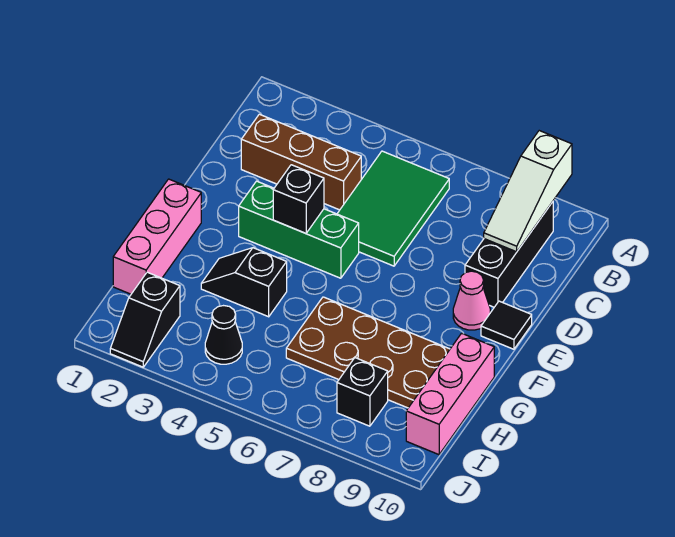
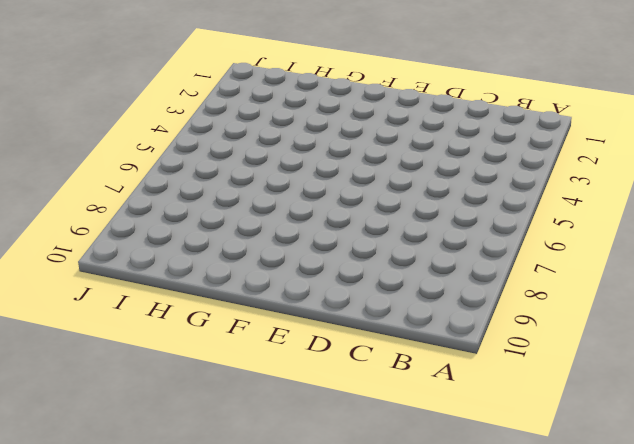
none -> green tile B5:D6 level 1
none -> black brick B9:D9 level 1
none -> brown brick C2:C4 level 1

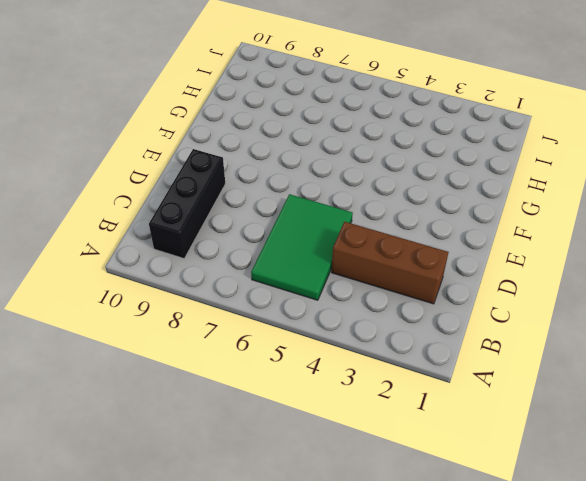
none -> green brick E3:E5 level 1
none -> pink cone E9 level 1
none -> black tile E10 level 1

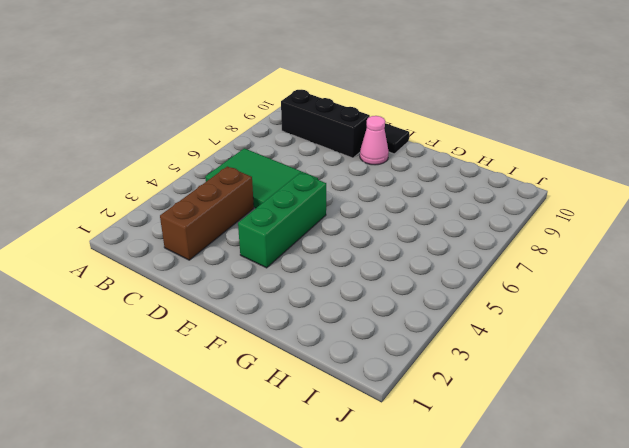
none -> pink brick F1:H1 level 1
none -> black slope G3:G4 level 1 top 4
none -> brown plate G6:H9 level 1

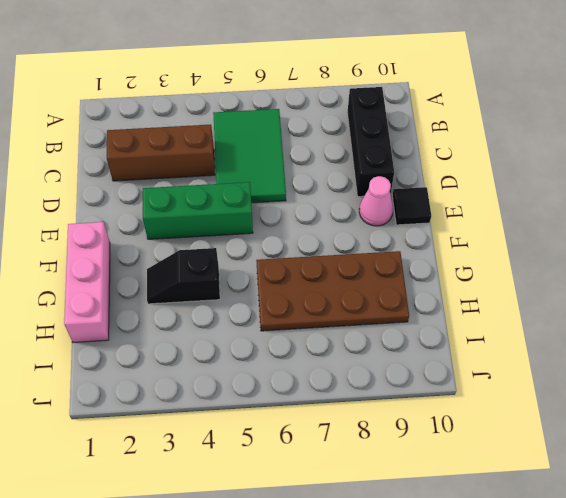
none -> pink brick G10:I10 level 1
none -> black slope I2:J2 level 1 top I
none -> black cone I4 level 1

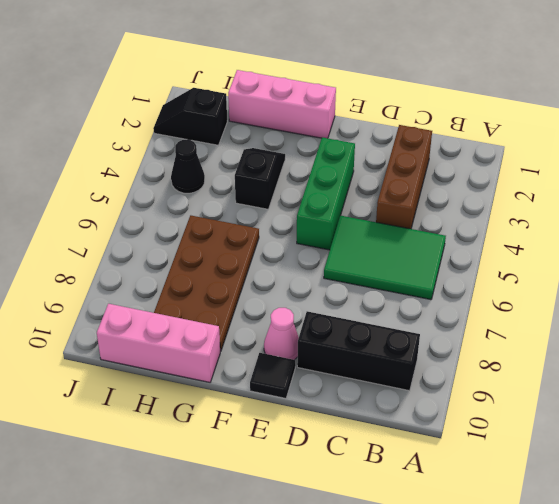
none -> black brick I8 level 1
none -> white slope A9:C9 level 2 top A
none -> black brick E4 level 2

